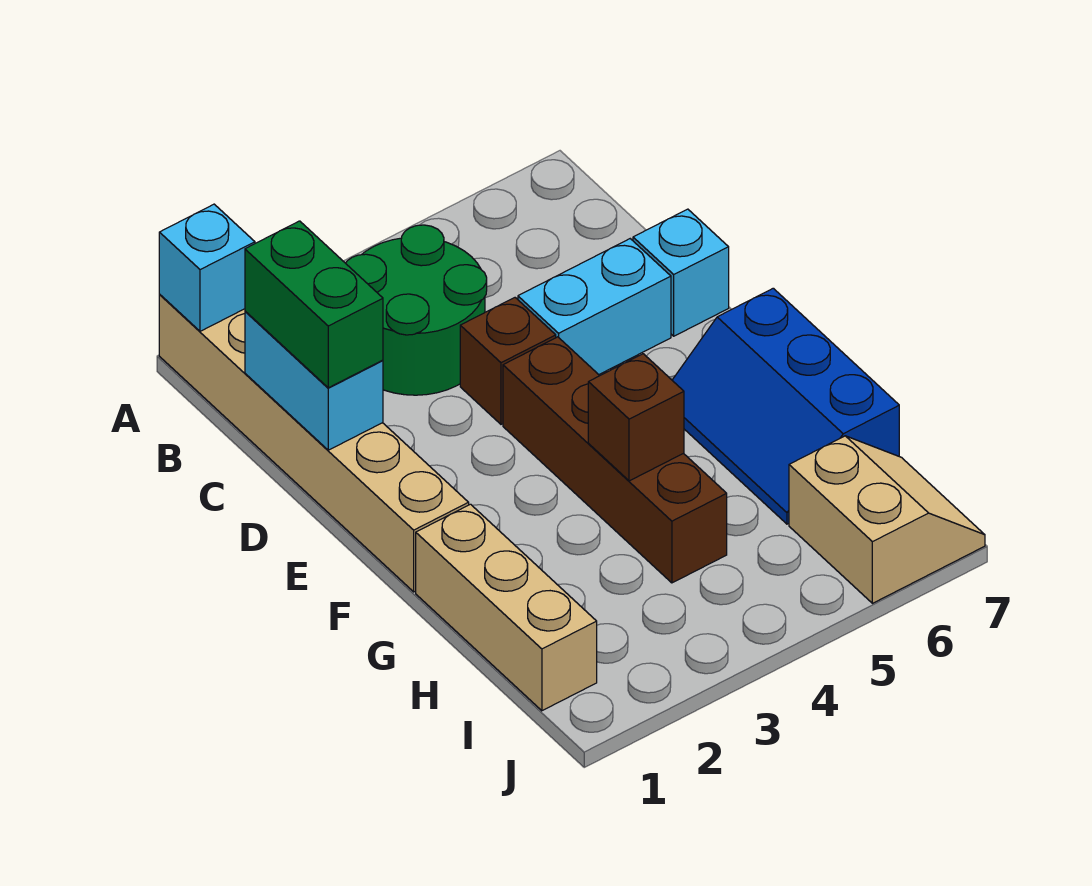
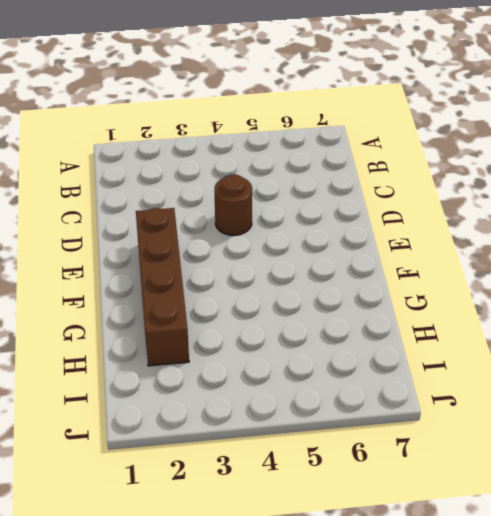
brown round brick D4 level 1 -> brown brick D4 level 1
brown brick E2:H2 level 1 -> brown brick E4:H4 level 1
none -> tan brick A1:F1 level 1
none -> green round brick B3:C4 level 1
none -> cyan brick D5:D6 level 1

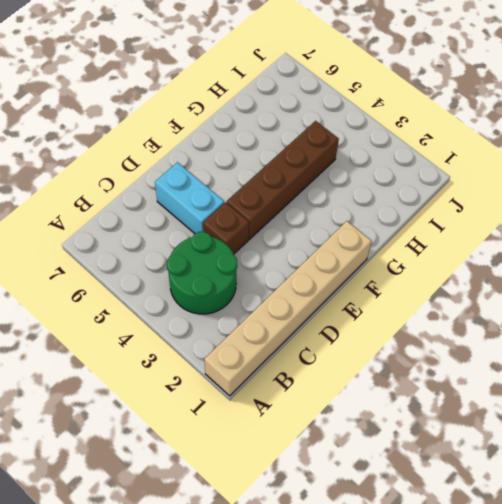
none -> cyan brick D7 level 1
none -> blue slope F6:H7 level 1 top 7
none -> tan brick G1:I1 level 1

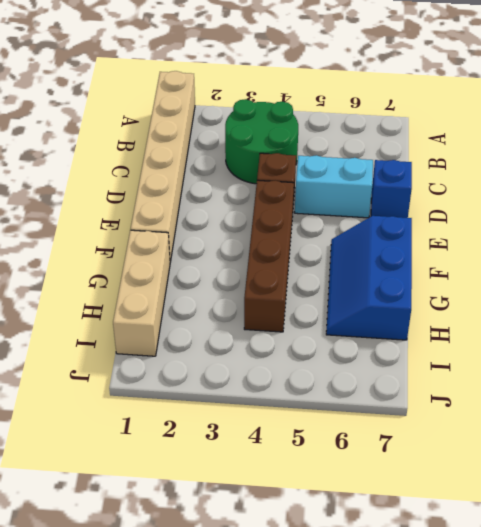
blue brick D7 level 1 -> cyan brick D7 level 1
none -> tan slope I6:J7 level 1 top 6
none -> cyan brick A1 level 2
none -> cyan brick C1:D1 level 2

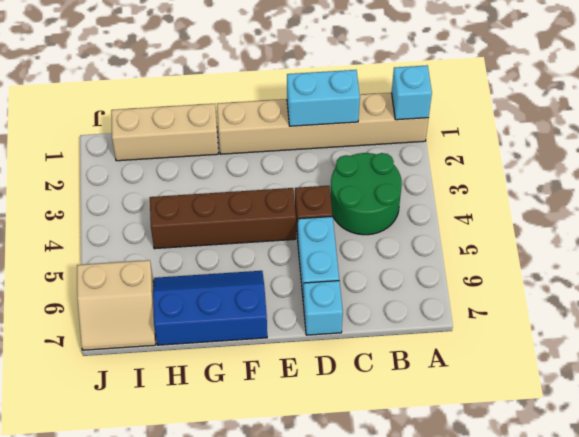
none -> brown brick G4 level 2
none -> green brick C1:D1 level 3

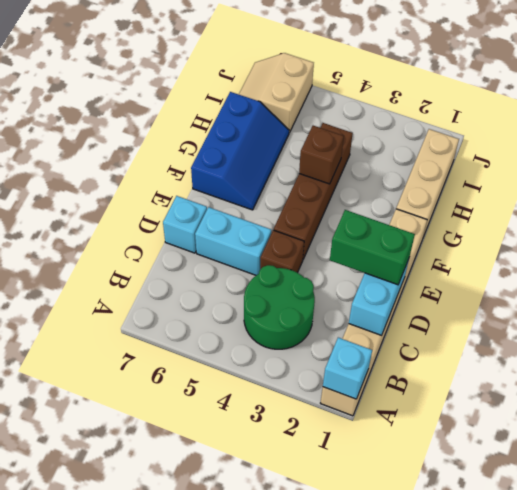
green brick D1:D2 level 3 -> green brick C1:D1 level 3

